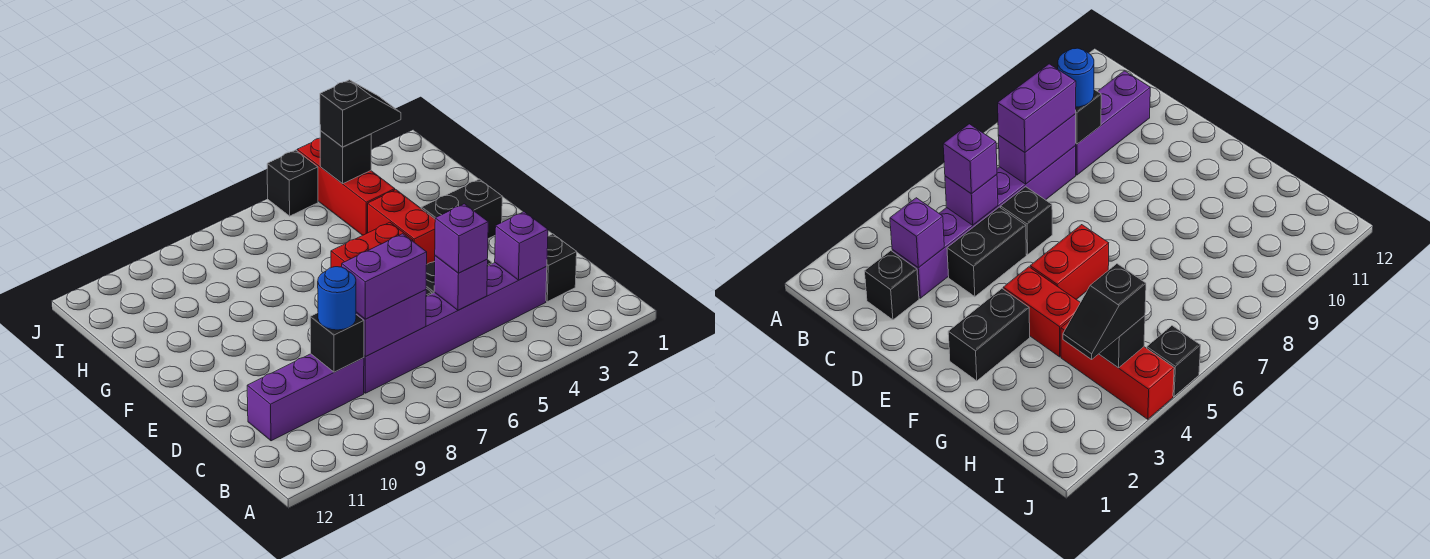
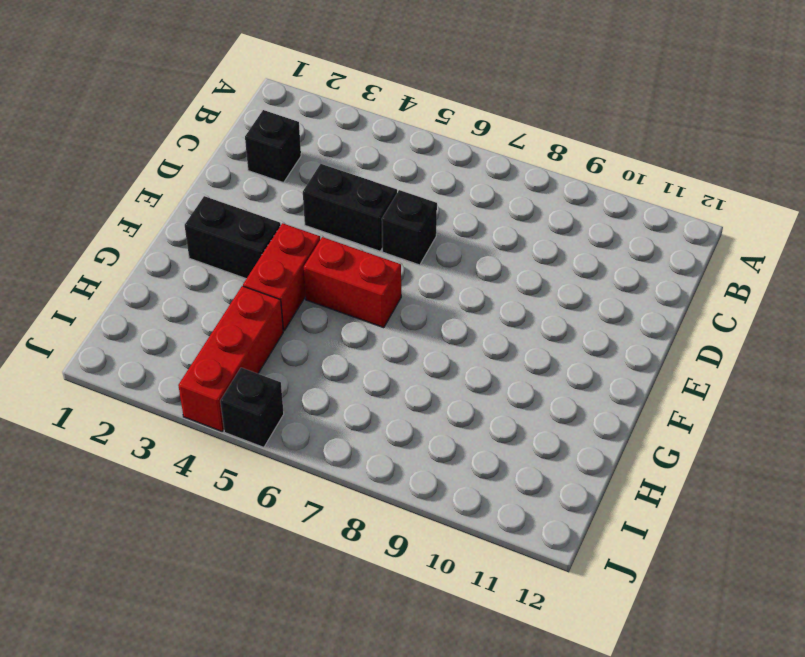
none -> purple brick C3:C8 level 1
none -> purple brick C9:C11 level 1
none -> purple brick C3 level 2

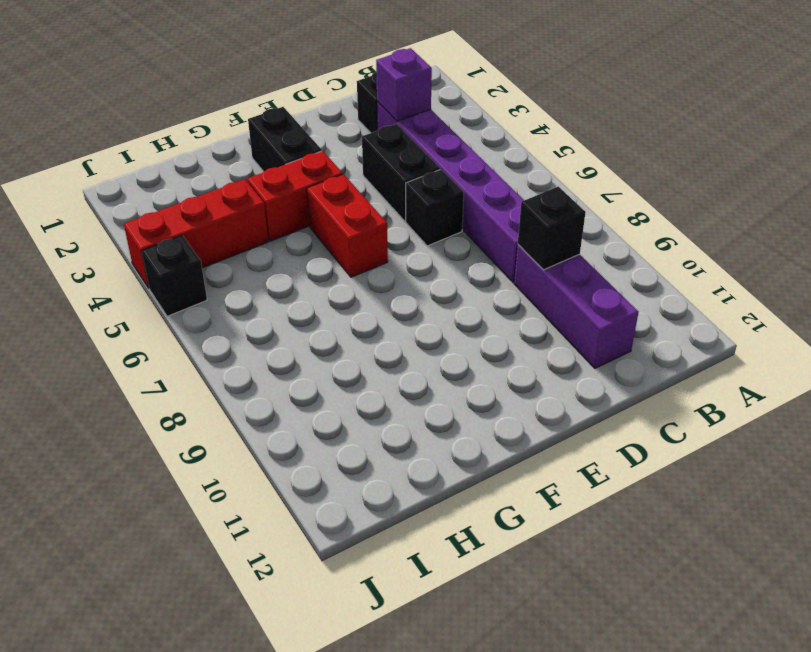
none -> purple brick C5 level 2
none -> purple brick C7:C8 level 2
none -> black brick I4 level 2

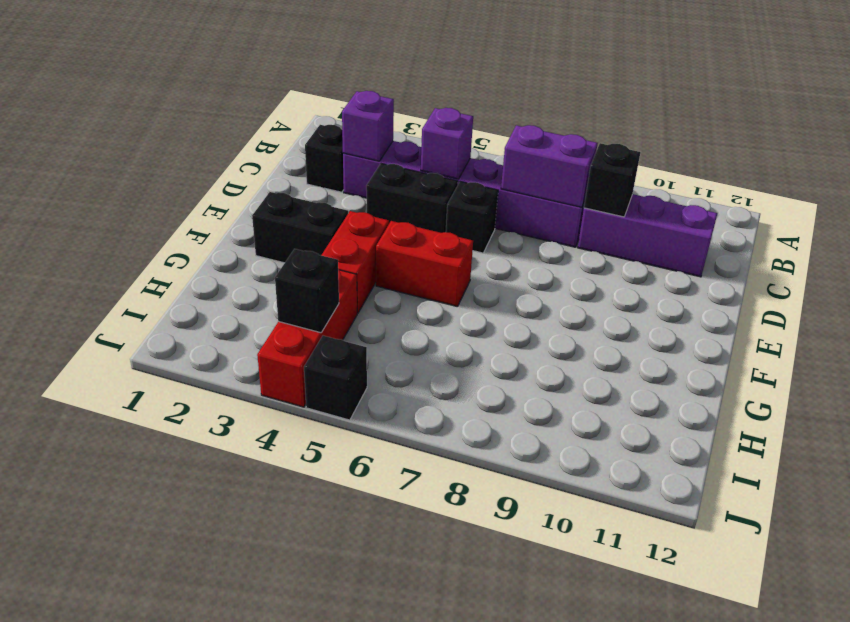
none -> purple brick C5 level 3
none -> purple brick C7:C8 level 3
none -> blue round brick C9 level 3

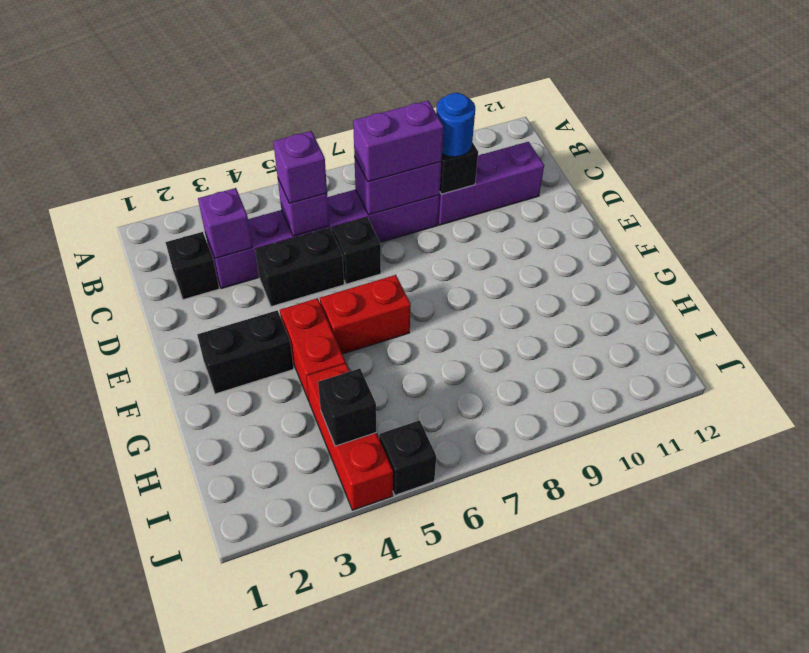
none -> black slope I3:I4 level 3 top 4

